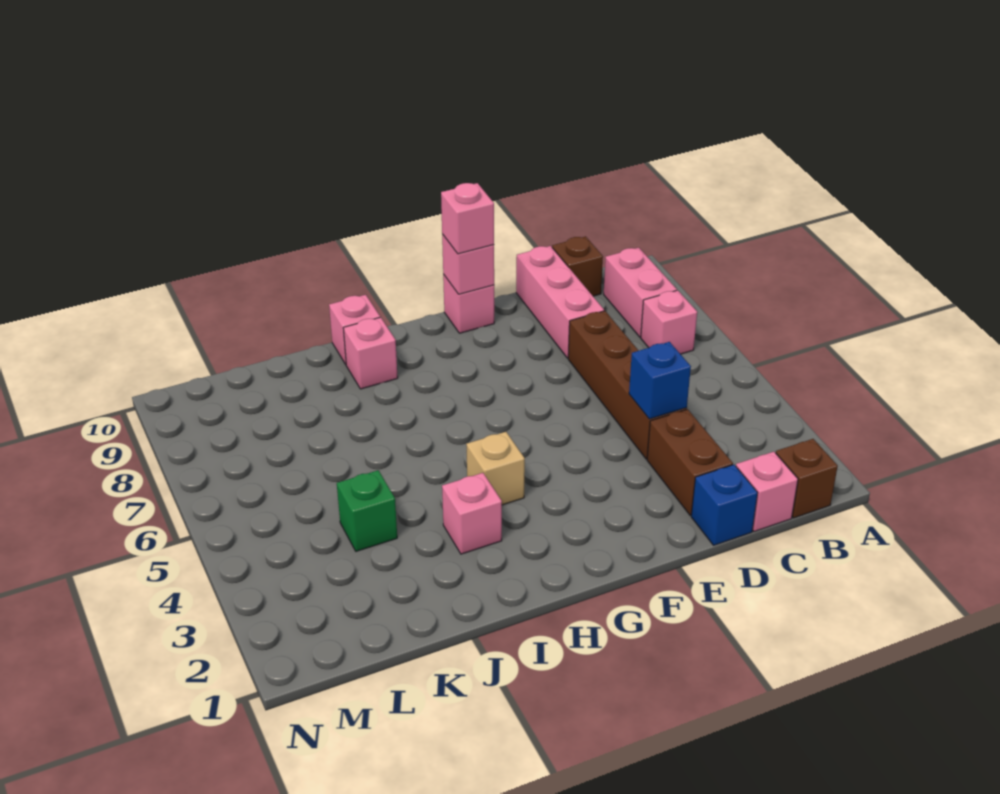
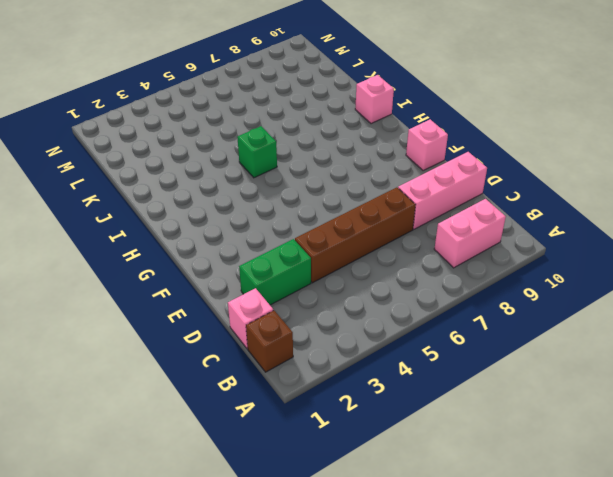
green brick D2:D3 level 1 -> brown brick D2:D3 level 1
green brick I5 level 1 -> green brick K4 level 1
none -> pink brick B7 level 1
none -> brown brick C10 level 1
none -> blue brick D1 level 1

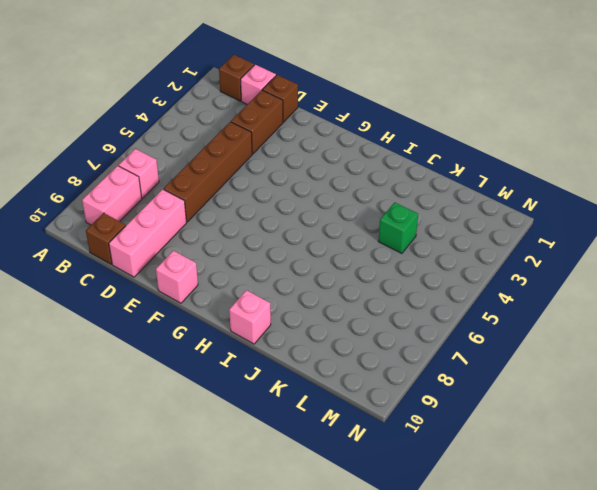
brown brick D1 level 1 -> blue brick D1 level 1
none -> tan brick H4 level 1
none -> pink brick I3 level 1
none -> pink brick I9 level 1

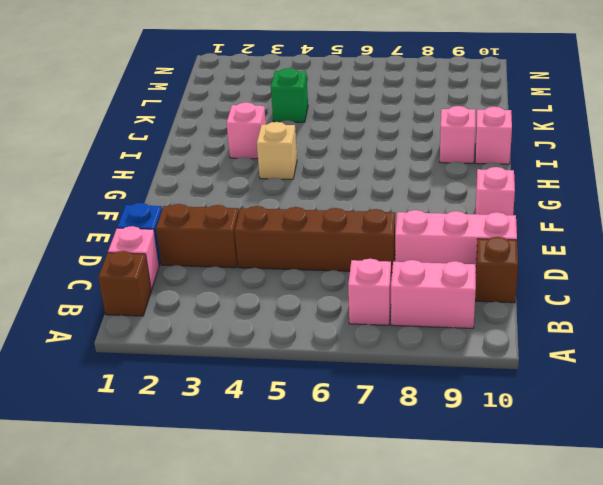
none -> blue brick D4 level 2
none -> pink brick F10 level 2
none -> pink brick F10 level 3

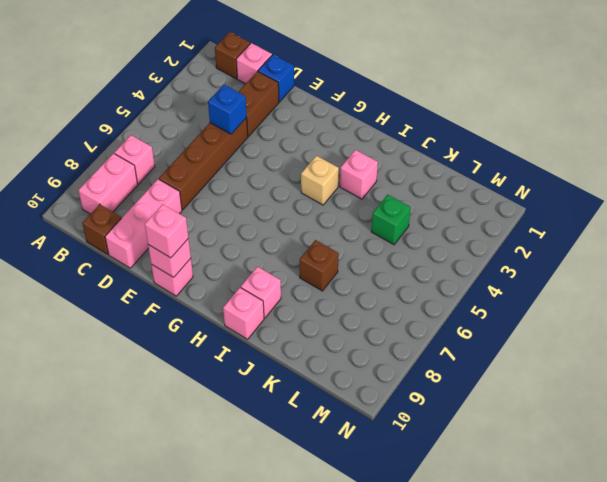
brown brick J7 level 1 -> none

